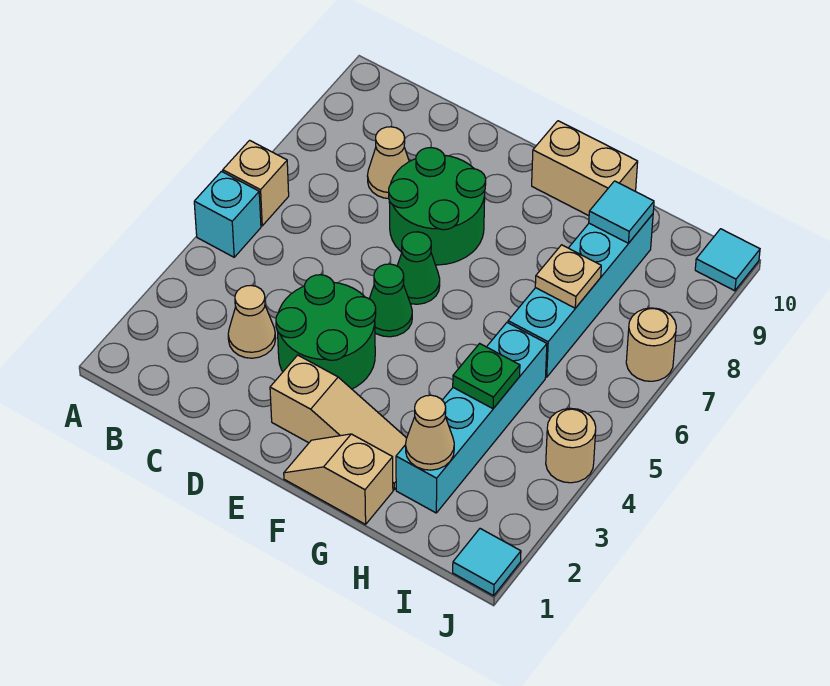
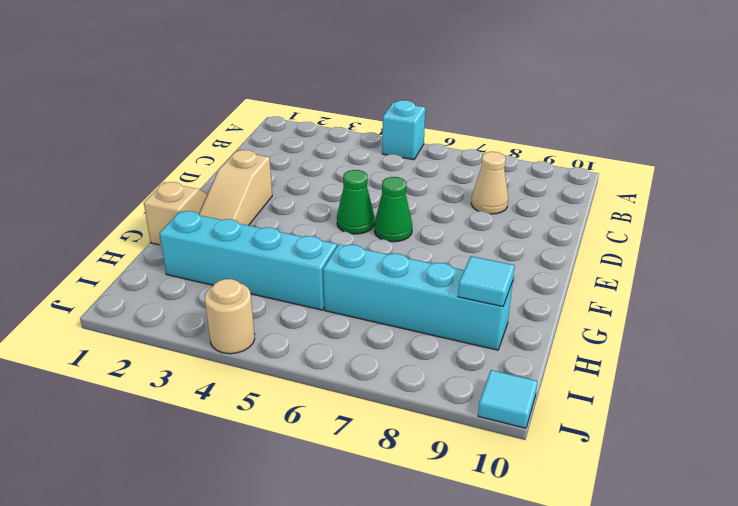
none -> tan brick A6 level 1
none -> tan cone C3 level 1
none -> green round brick D3:E4 level 1

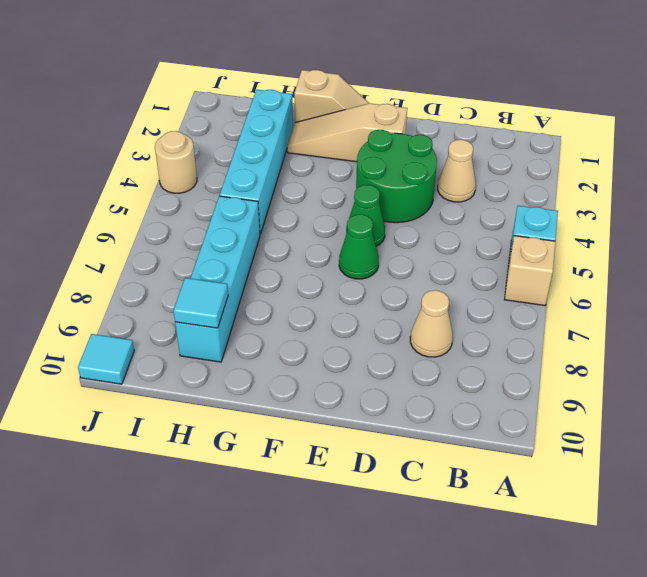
none -> green round brick D7:E8 level 1
none -> tan brick F10:G10 level 1
none -> cyan tile J1 level 1

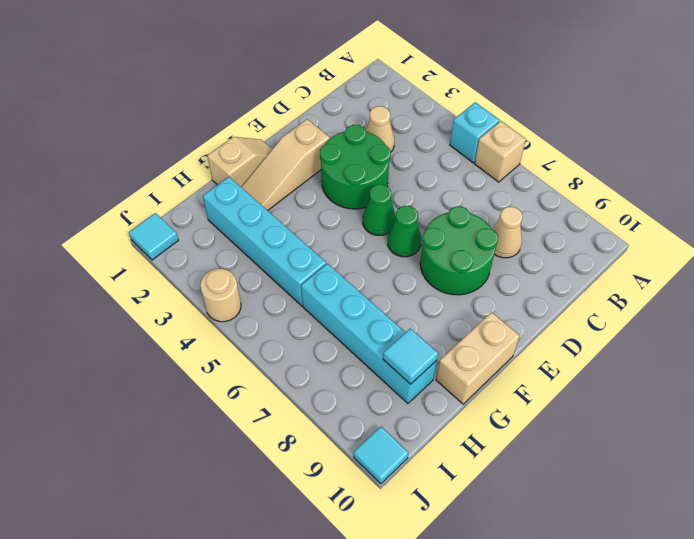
none -> tan round brick J7 level 1
none -> tan cone H2 level 2
none -> green plate H4 level 2

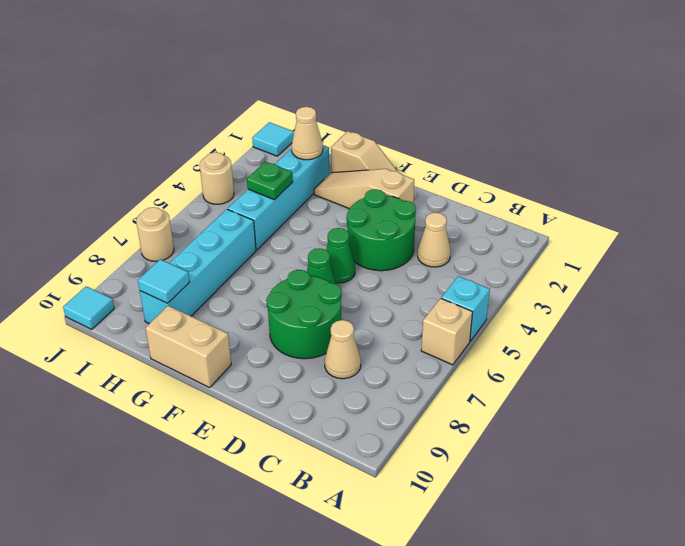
none -> tan plate H7 level 2

